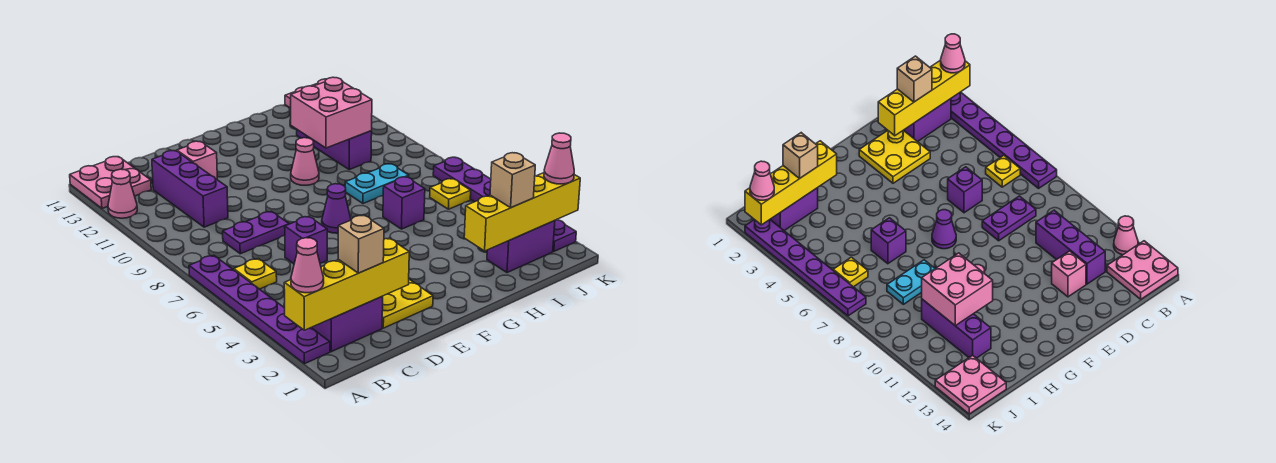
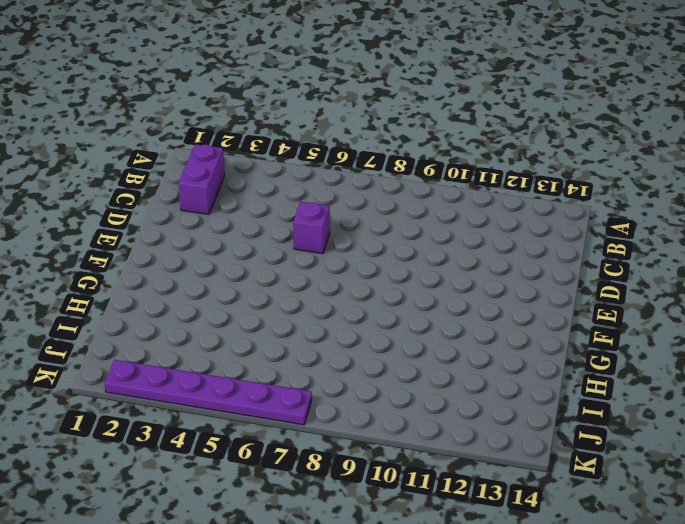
none -> purple plate A2:A7 level 1
none -> pink cone A12 level 1
none -> pink plate A13:B14 level 1

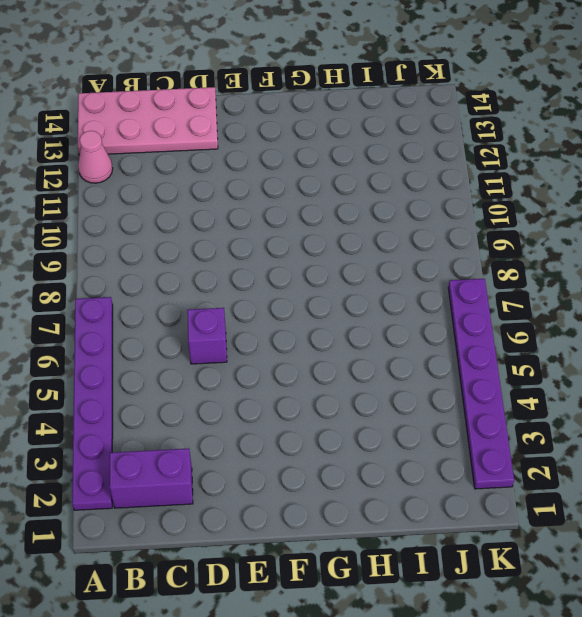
pink plate A13:D14 level 1 -> pink plate A13:B14 level 1
none -> yellow plate B6 level 1
none -> purple plate C8:D8 level 1
none -> purple brick C10:C12 level 1

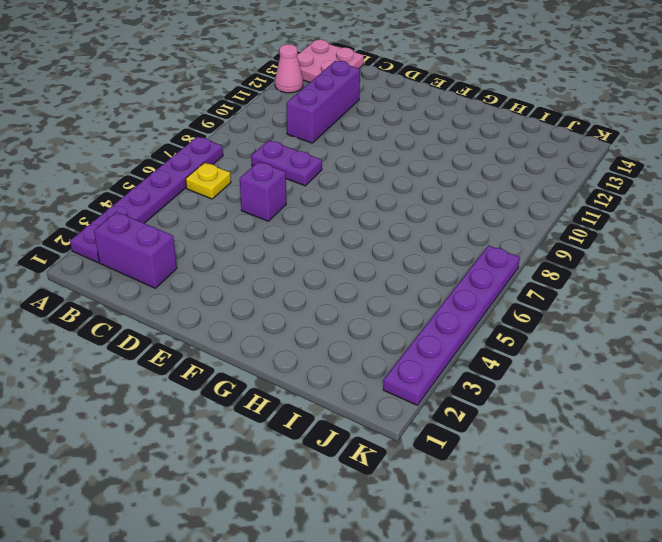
none -> yellow plate D2:E3 level 1
none -> pink brick D12 level 1
none -> purple cone F7 level 1

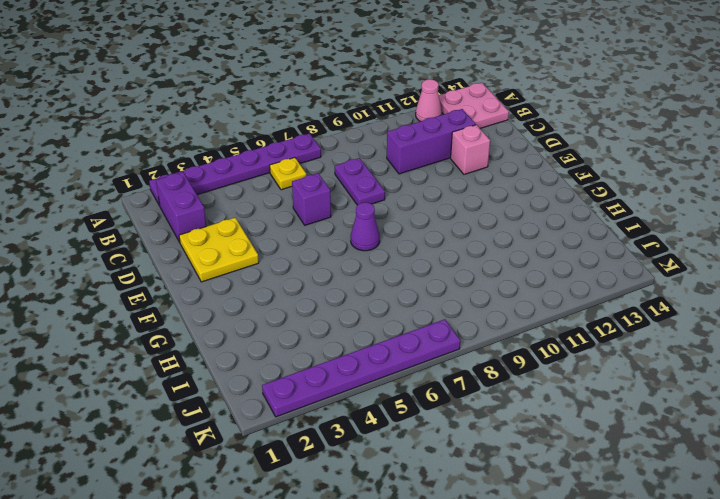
none -> pink cone G10 level 1
none -> purple brick H6 level 1
none -> cyan plate H8:I8 level 1

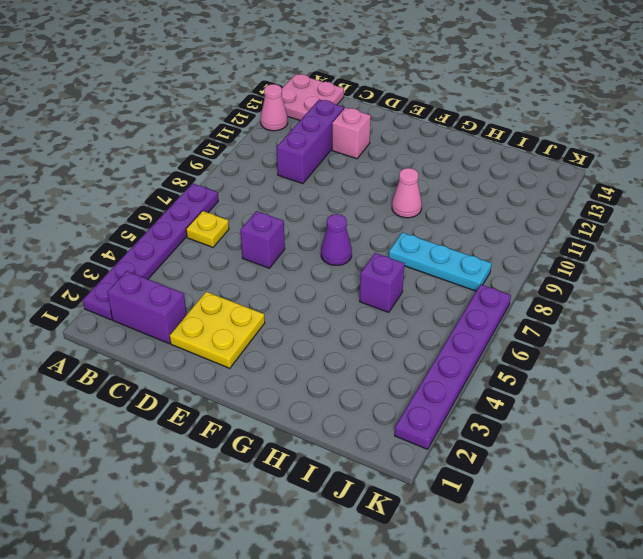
cyan plate H8:J8 level 1 -> cyan plate H8:I8 level 1
none -> purple plate C8:D8 level 1
none -> purple brick I2:J2 level 1
none -> purple brick I10:I12 level 1

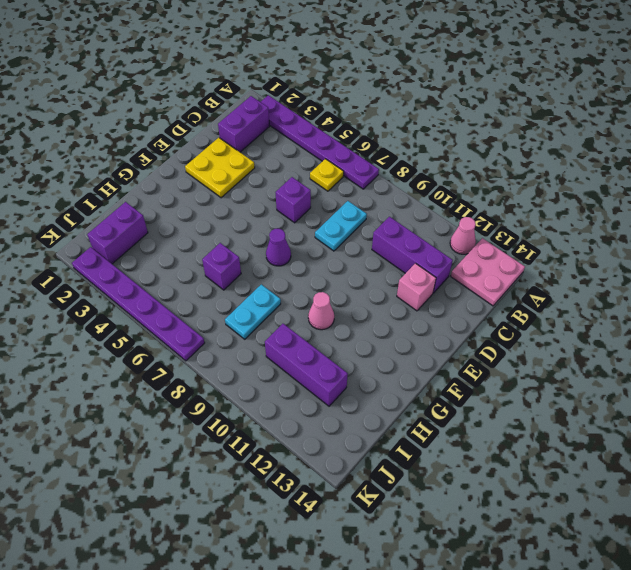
cyan plate C8:D8 level 1 -> purple plate C8:D8 level 1
none -> yellow plate J6 level 1
none -> pink plate J13:K14 level 1
none -> yellow brick A2:D2 level 2

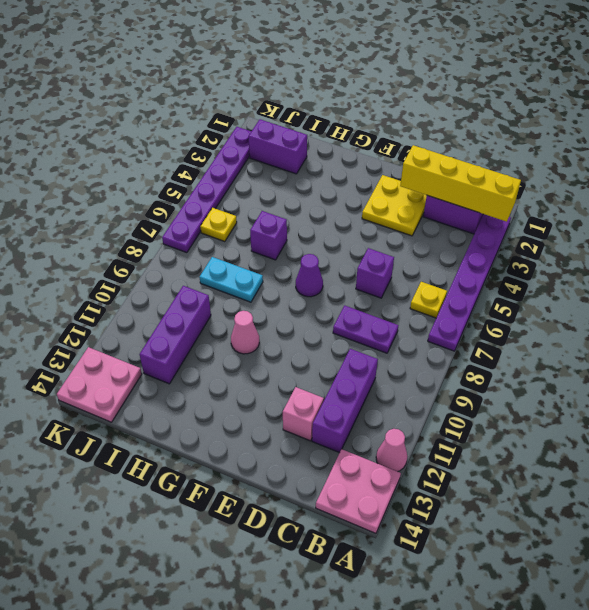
none -> yellow brick H2:K2 level 2
none -> pink brick H10:I11 level 2
none -> pink cone A2 level 3

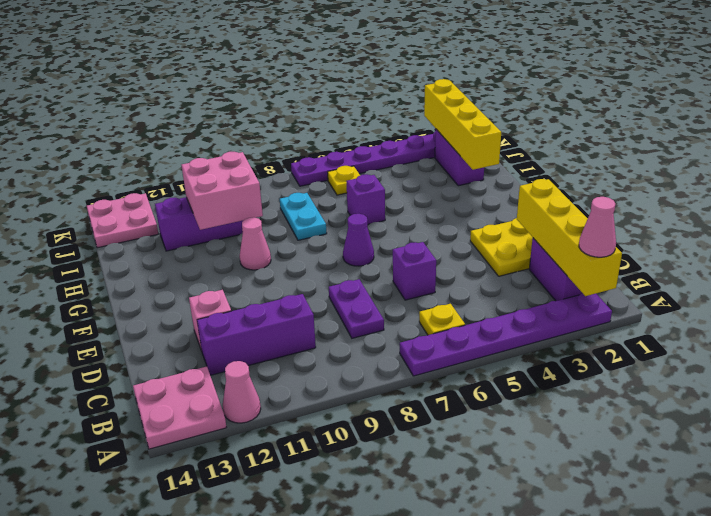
none -> tan brick C2 level 3
none -> tan brick I2 level 3
none -> pink cone K2 level 3

